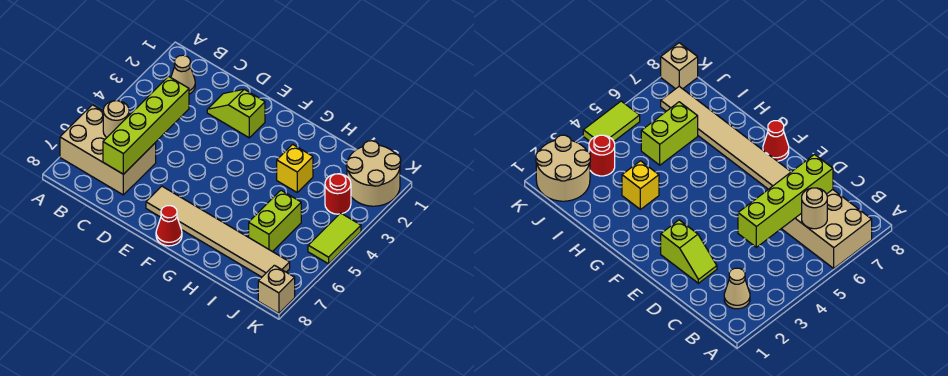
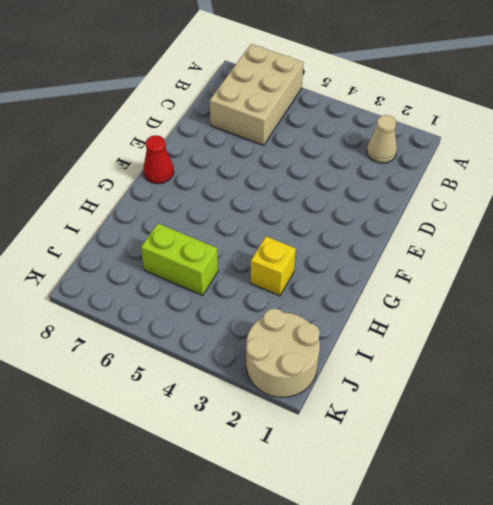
none -> lime slope D2:E2 level 1 top E
none -> tan tile E7:J7 level 1
none -> red round brick J3 level 1

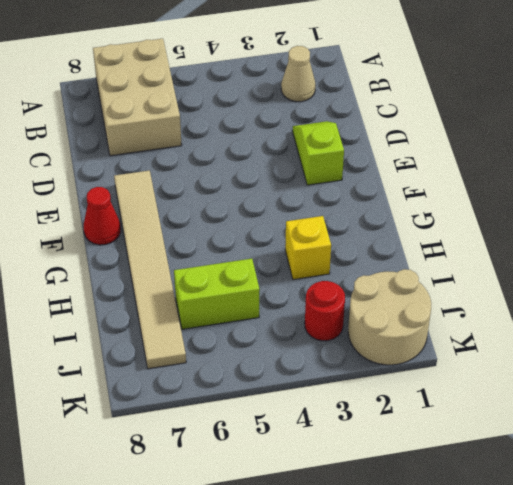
none -> lime tile K4:K5 level 1
none -> tan brick K8 level 1
none -> tan round brick B6 level 2

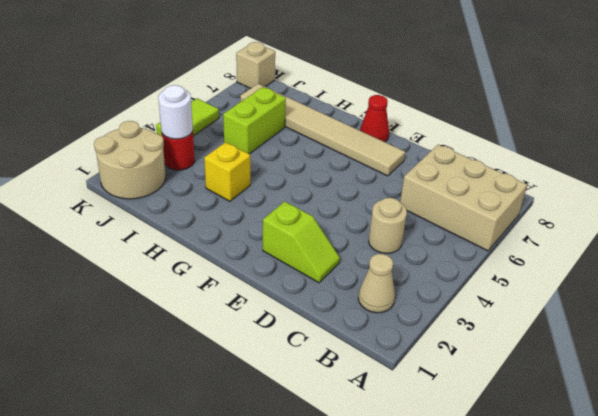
tan round brick C4 level 1 -> tan round brick B6 level 2
white round brick J3 level 2 -> none
none -> lime brick C4:C7 level 2

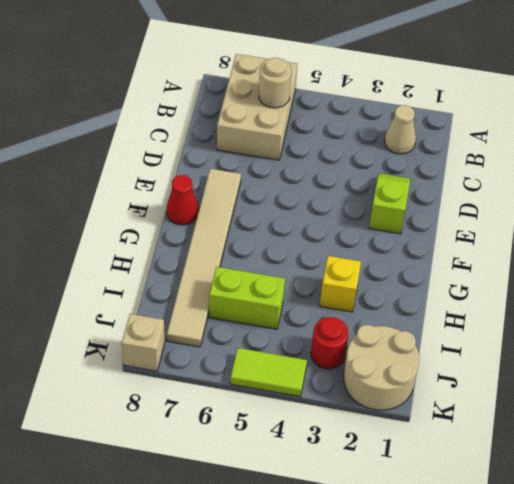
none -> lime brick C4:C7 level 2

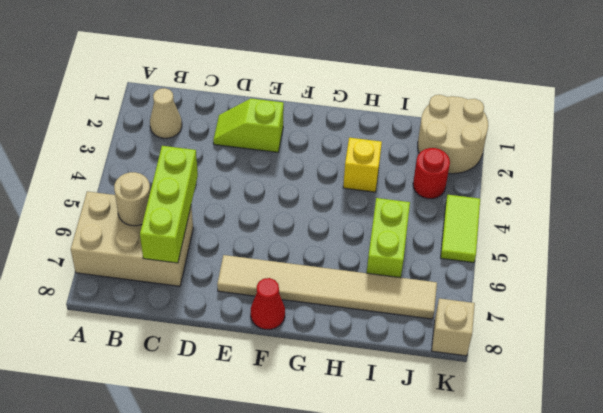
lime brick C5:C7 level 2 -> lime brick C4:C7 level 2

